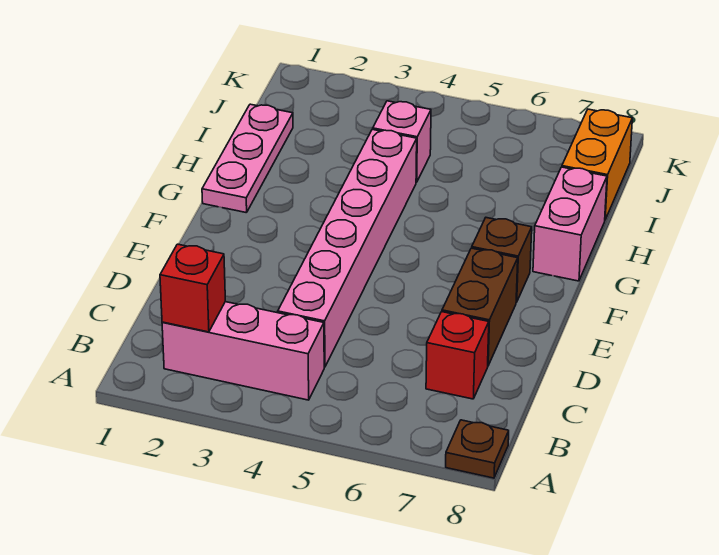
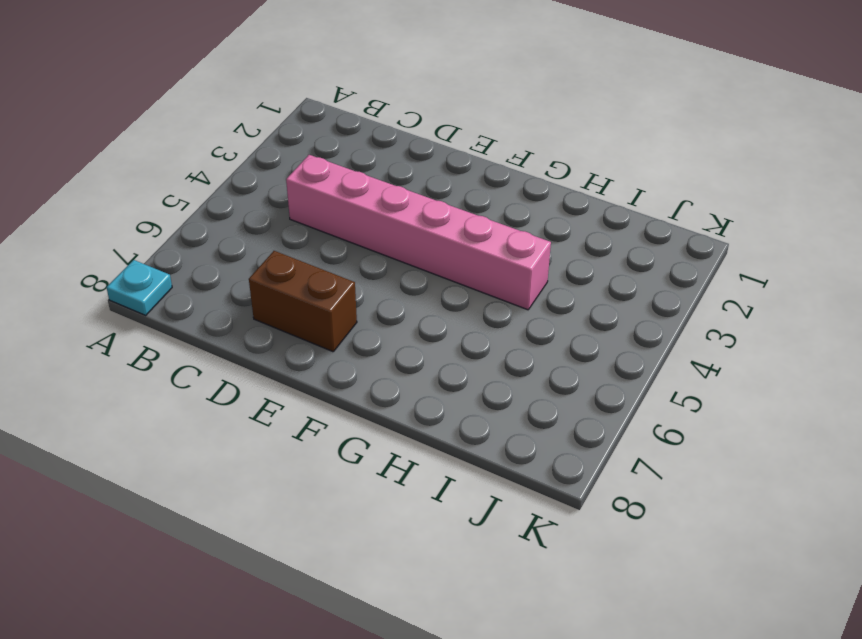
cyan plate A8 level 1 -> brown plate A8 level 1
none -> pink brick B2:B4 level 1
none -> red brick C7 level 1

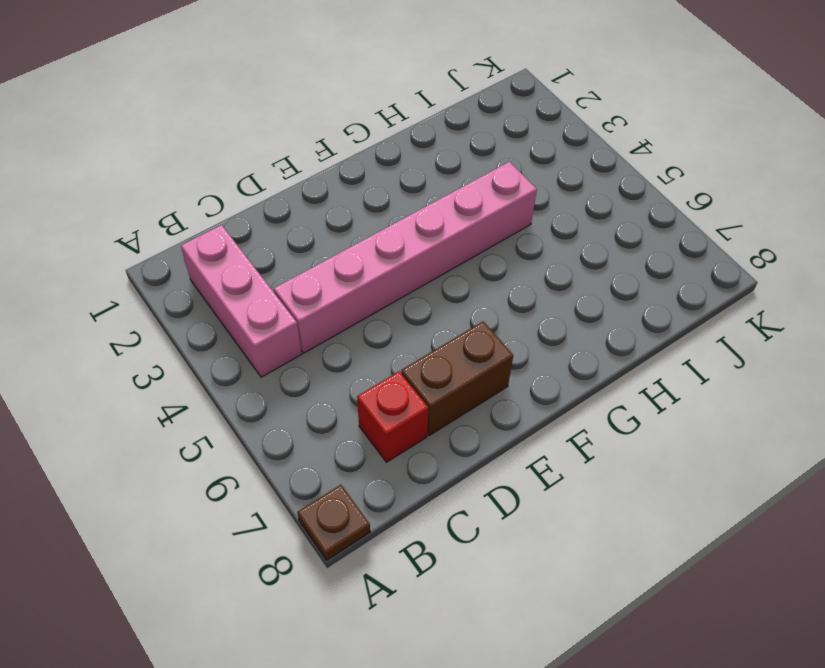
none -> brown brick F7 level 1
none -> pink plate G1:I1 level 1

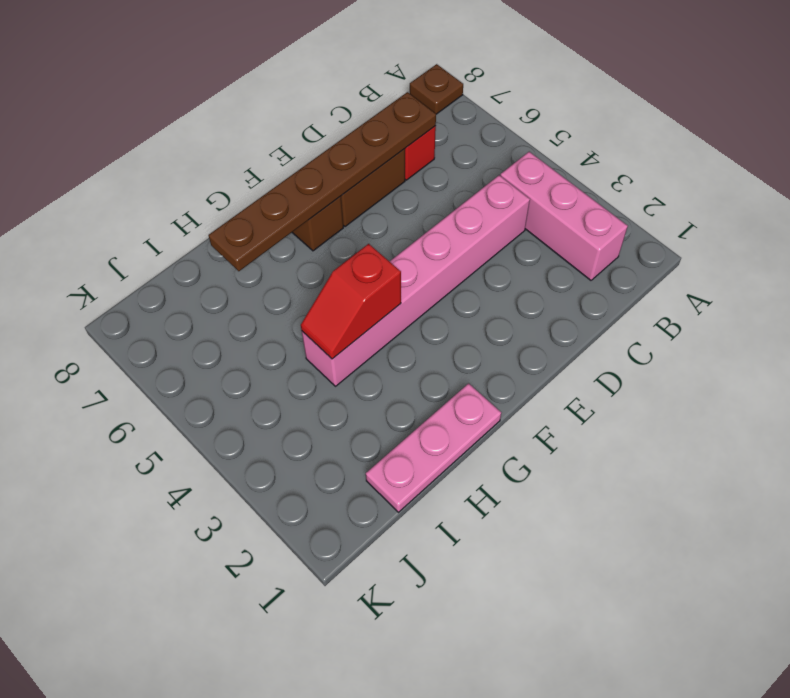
brown plate C7:H7 level 2 -> none
red slope G4:H4 level 2 top G -> none
none -> pink brick G8:H8 level 1
none -> pink brick I4 level 1

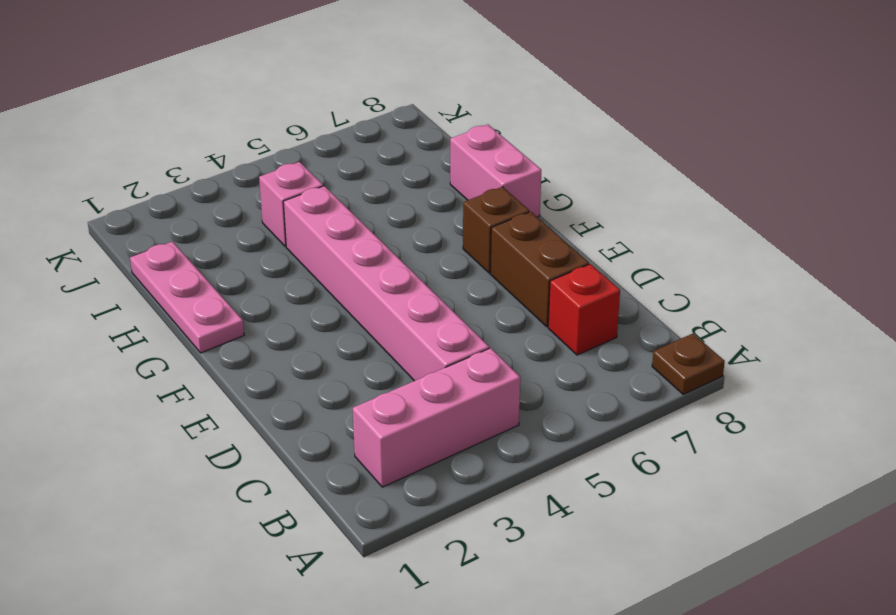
none -> orange brick I8:J8 level 1
none -> red brick B2 level 2

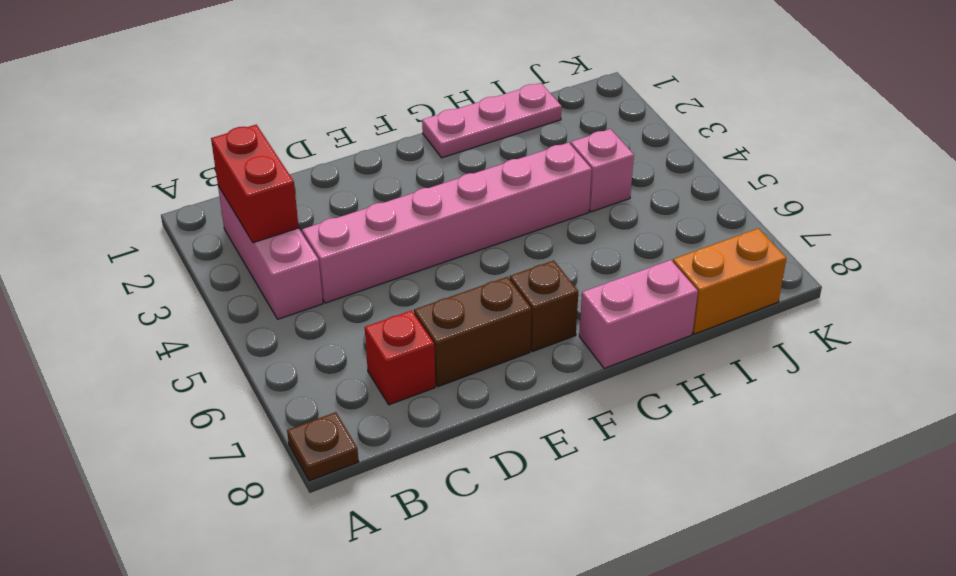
red brick B2:B3 level 2 -> red brick B2 level 2

